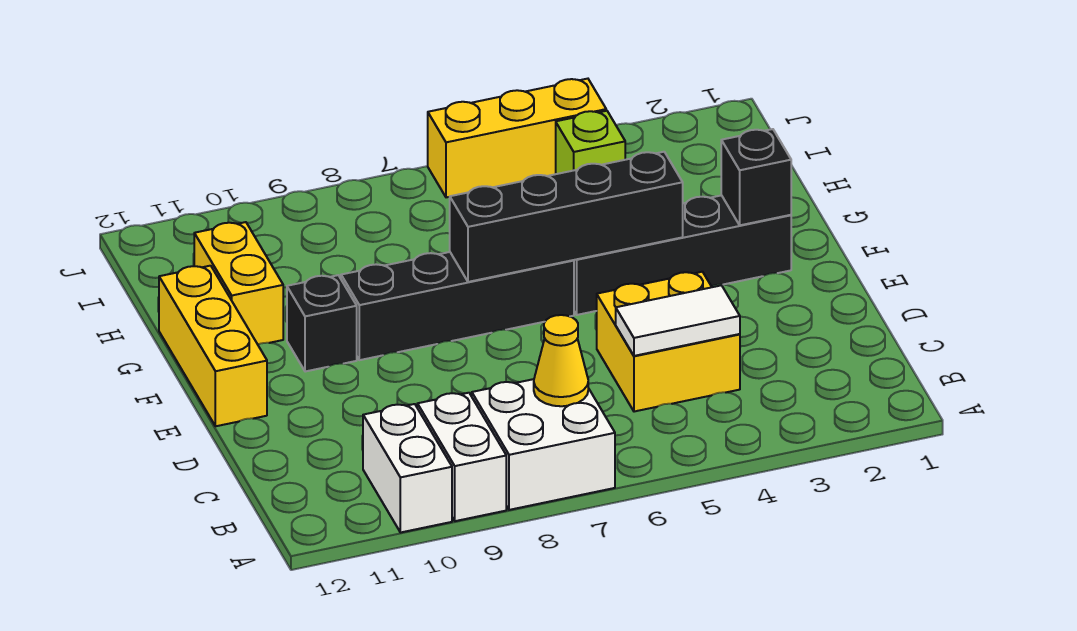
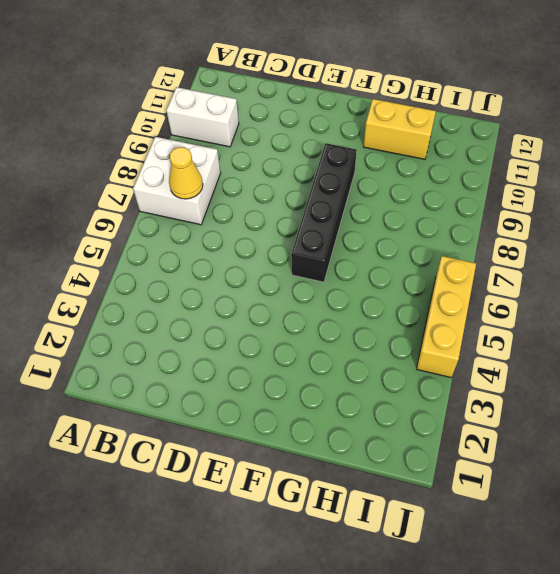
none -> white brick A9:B9 level 1
none -> yellow brick C4:D5 level 1
none -> yellow brick E12:G12 level 1

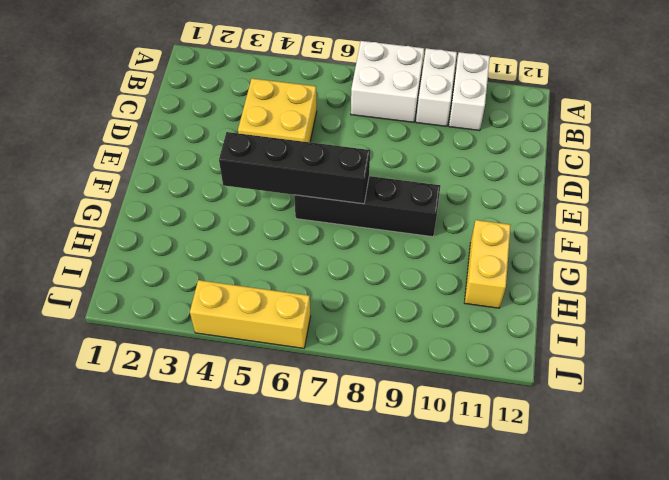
none -> yellow brick E12:G12 level 1
none -> black brick F2:F5 level 1
none -> black brick F10 level 1

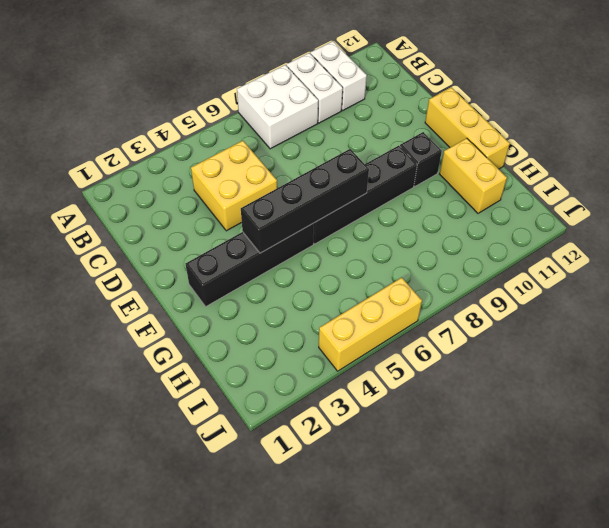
none -> lime brick I4 level 1
none -> yellow cone B7 level 2
none -> white tile C4:C5 level 2

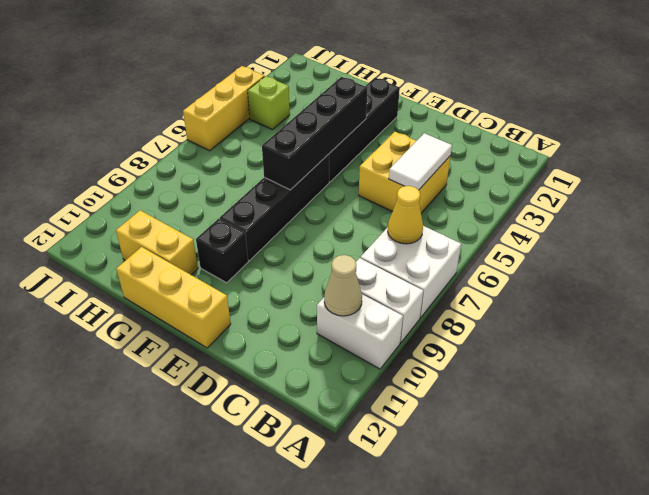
tan cone B10 level 2 -> none
none -> black brick F2 level 2

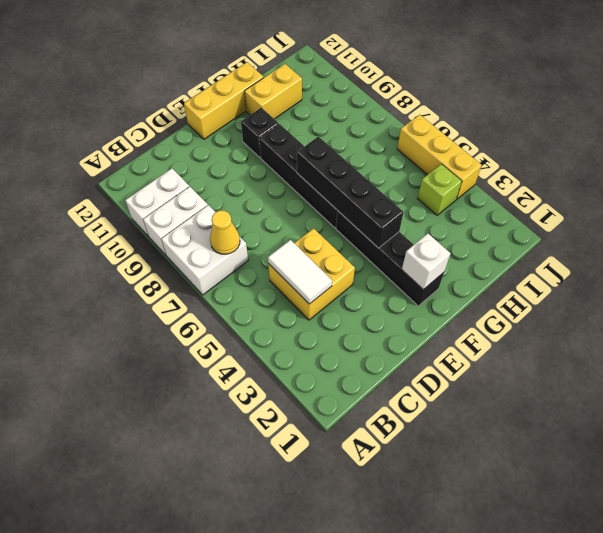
white brick F2 level 2 -> black brick F2 level 2

